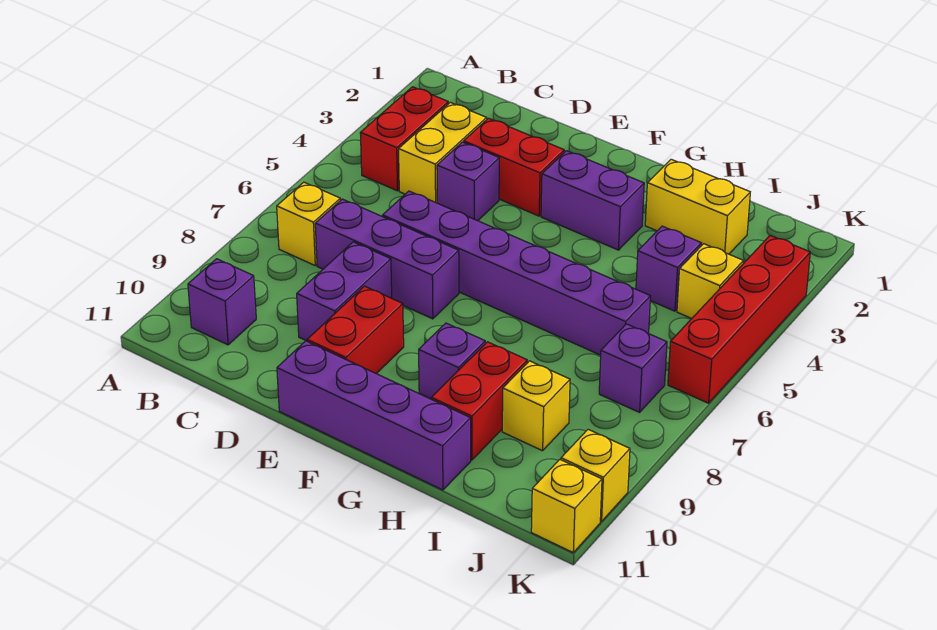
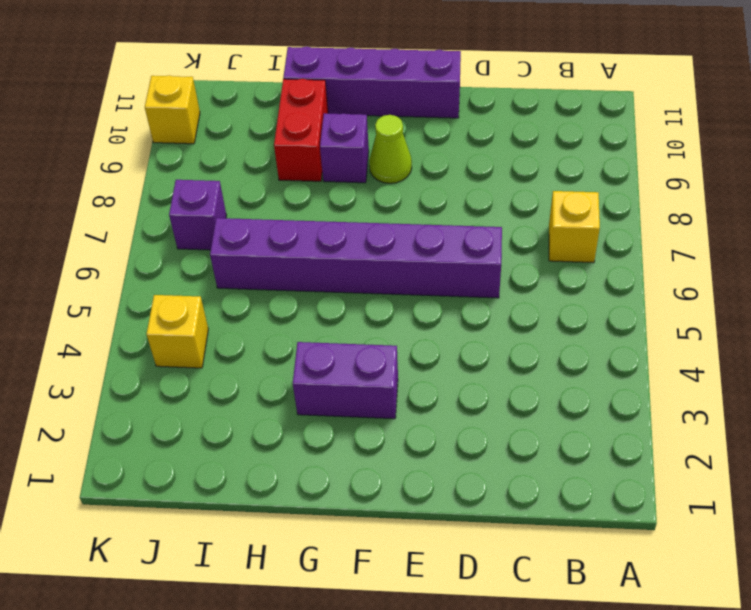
lime cone F9 level 1 -> none
none -> red brick B3:B4 level 1
none -> purple brick B10 level 1
none -> yellow brick C3:C4 level 1

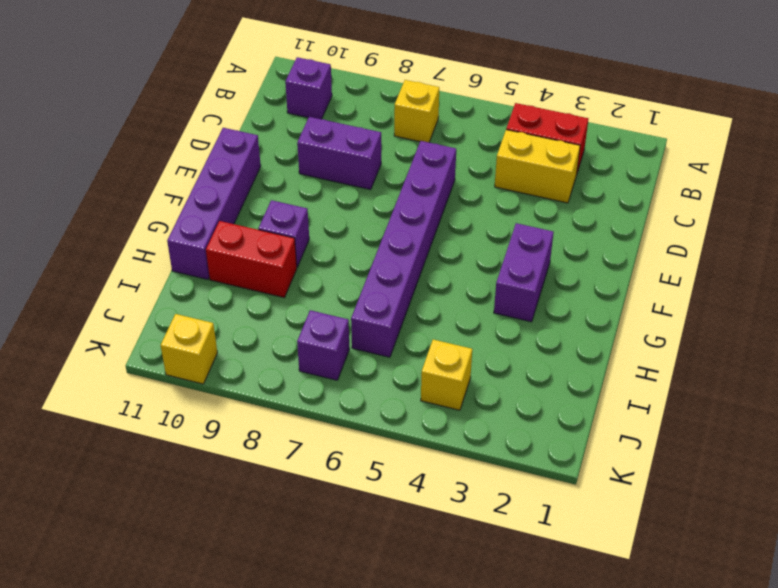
none -> purple brick C7:E7 level 1
none -> red brick D3:E3 level 1
none -> purple brick D4 level 1

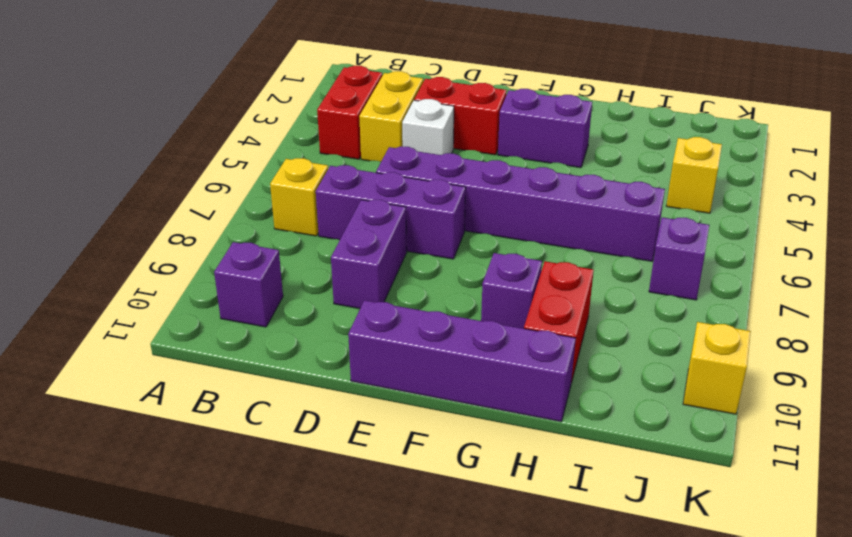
white brick D4 level 1 -> purple brick D4 level 1
none -> red brick E9:E10 level 1
none -> yellow brick H2:I2 level 1
none -> purple brick I4 level 1

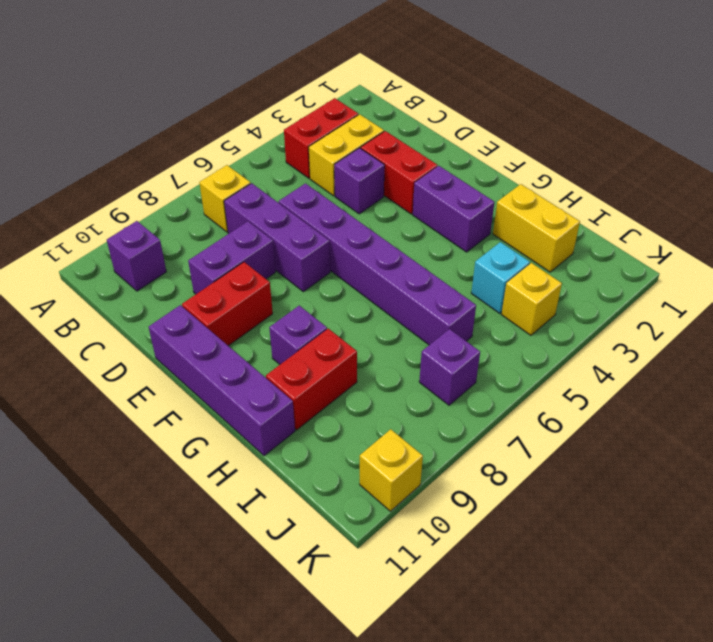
cyan brick I4 level 1 -> purple brick I4 level 1
none -> yellow brick I9 level 1
none -> red brick K3:K6 level 1
none -> yellow brick K11 level 1

